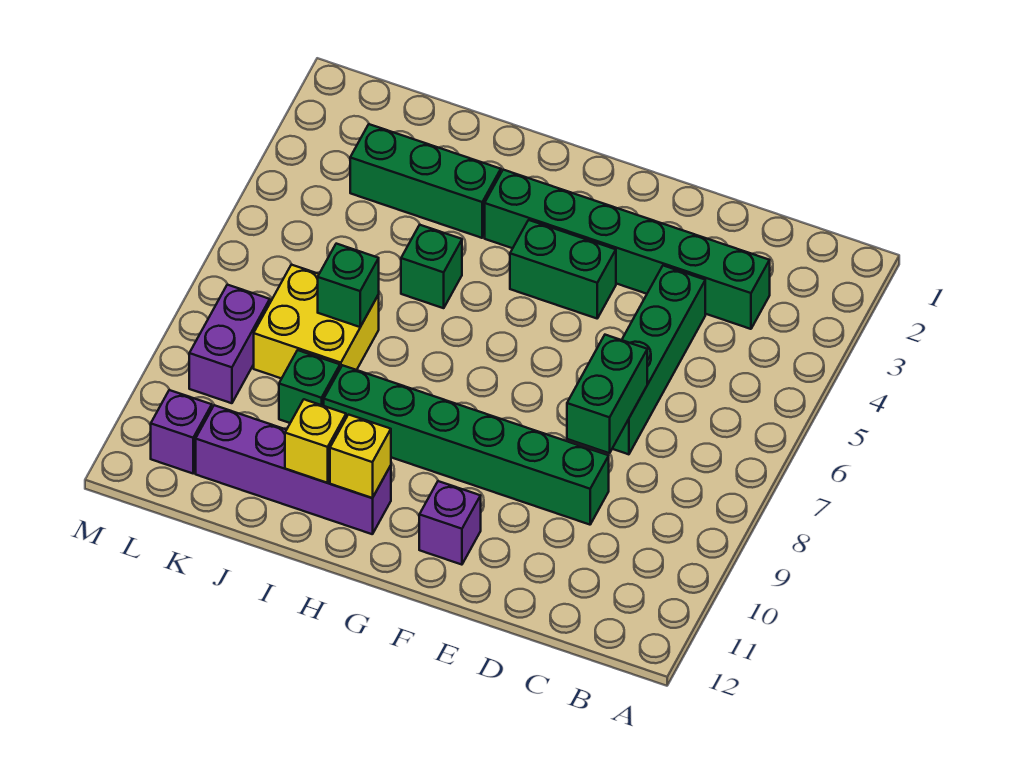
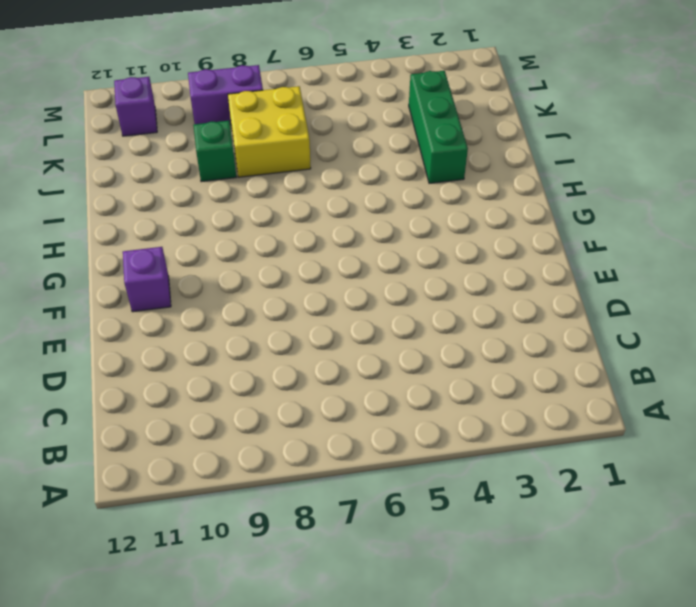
none -> green brick C3:H3 level 1
none -> green brick D4:D7 level 1
none -> green brick D9:I9 level 1

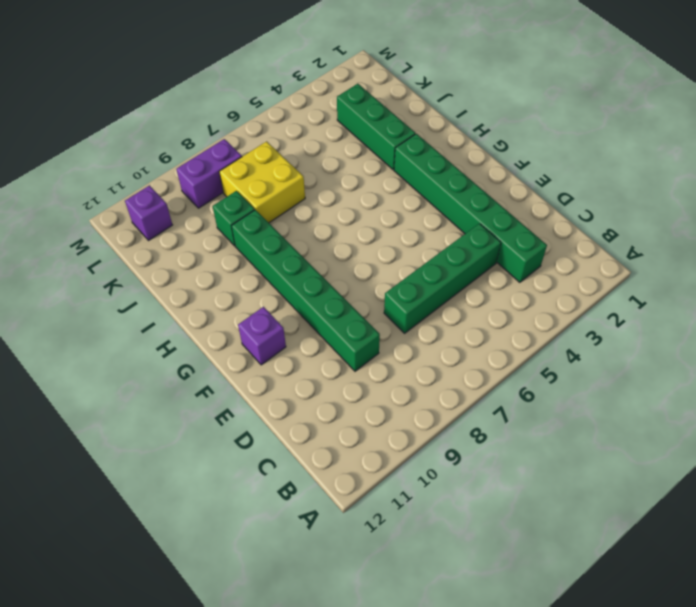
none -> green brick F4:G4 level 1
none -> purple brick H11:K11 level 1
none -> green brick I5 level 1

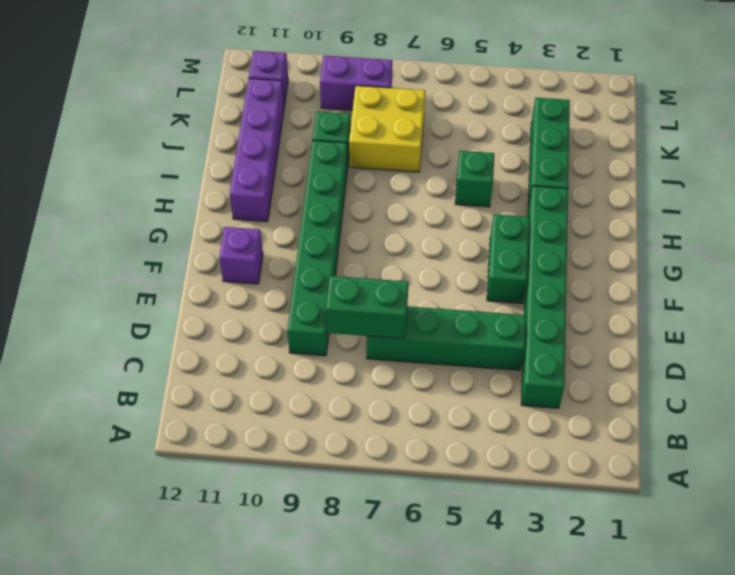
none -> yellow brick H11 level 2
none -> yellow brick I11 level 2
none -> green brick J7 level 2

